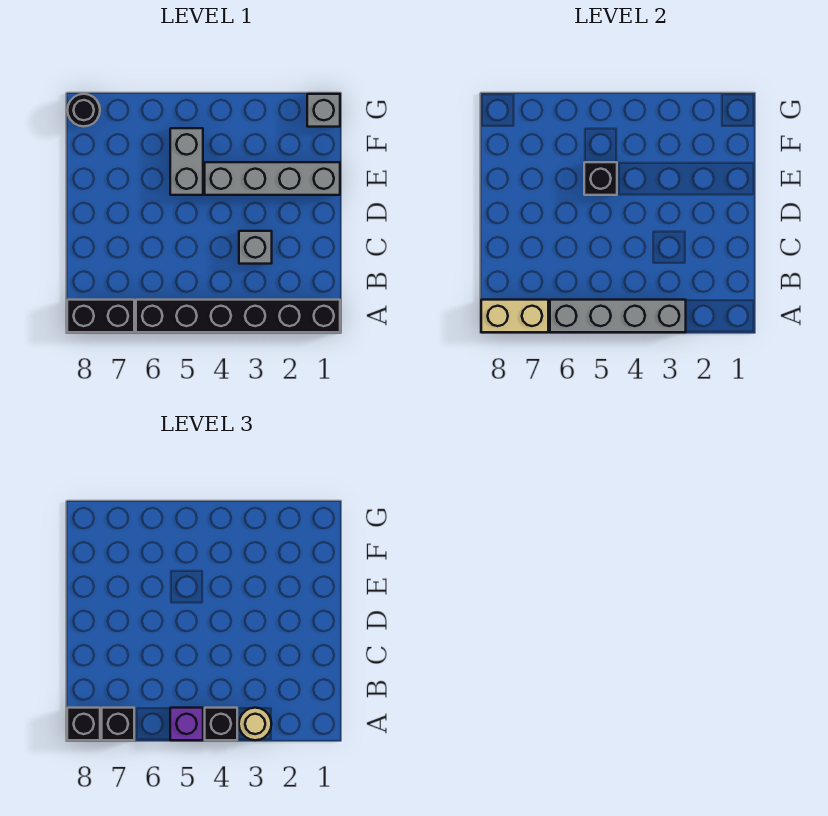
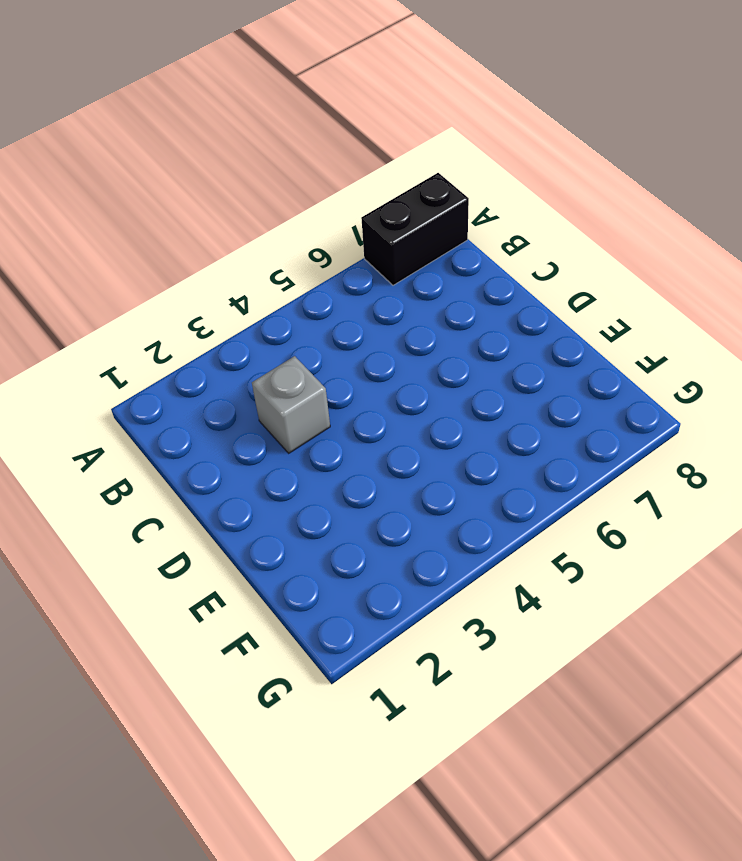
none -> black brick A1:A6 level 1
none -> grey brick E1:E4 level 1
none -> grey brick E5:F5 level 1

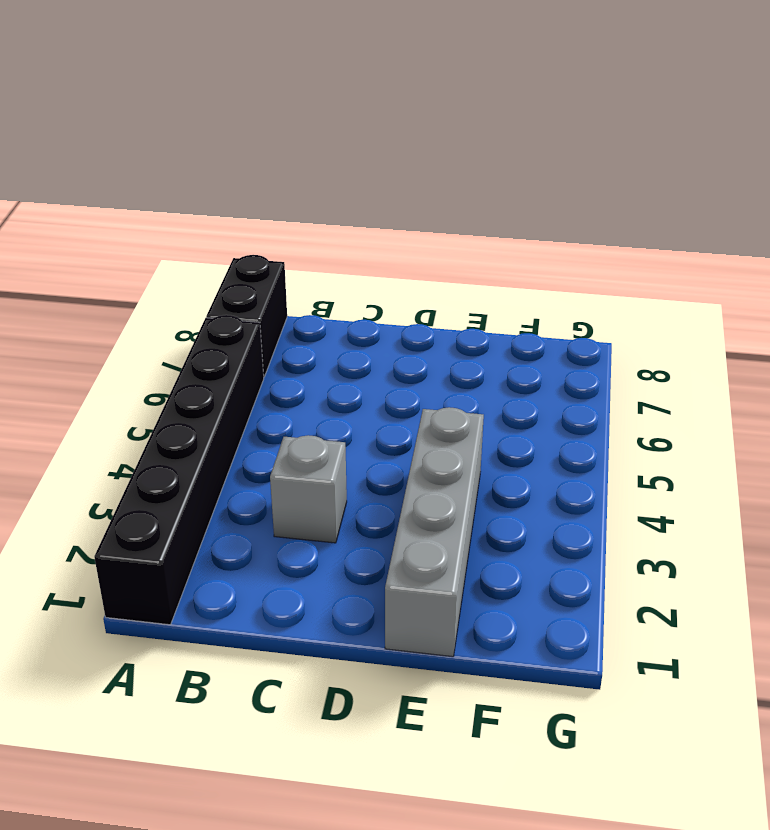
none -> grey brick E5:F5 level 1
none -> grey brick G1 level 1
none -> black round brick G8 level 1

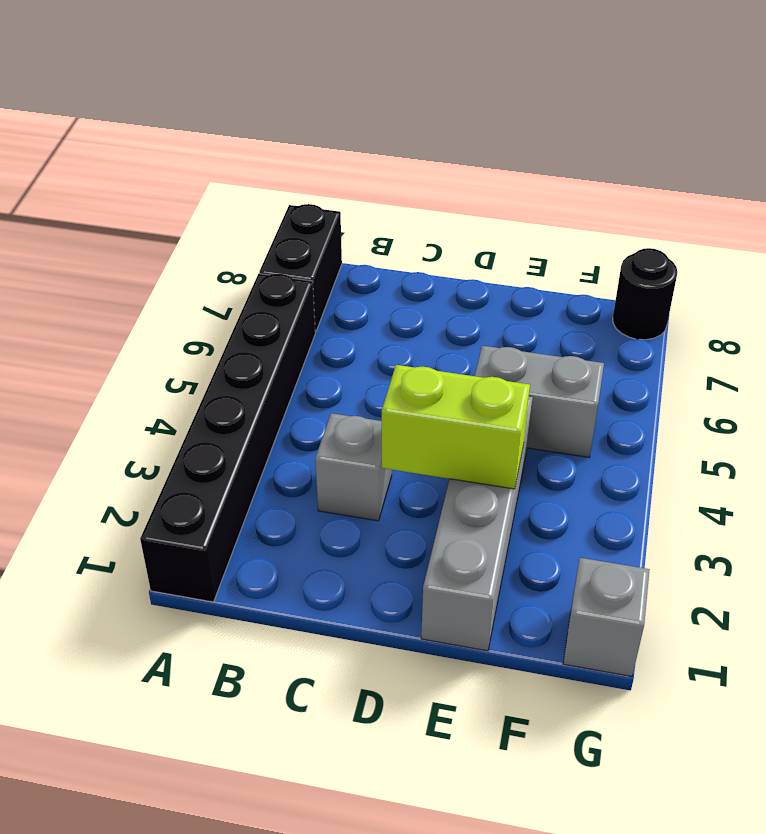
lime brick D3:E3 level 2 -> none
none -> grey brick A3:A6 level 2
none -> tan brick A7:A8 level 2
none -> black brick E5 level 2

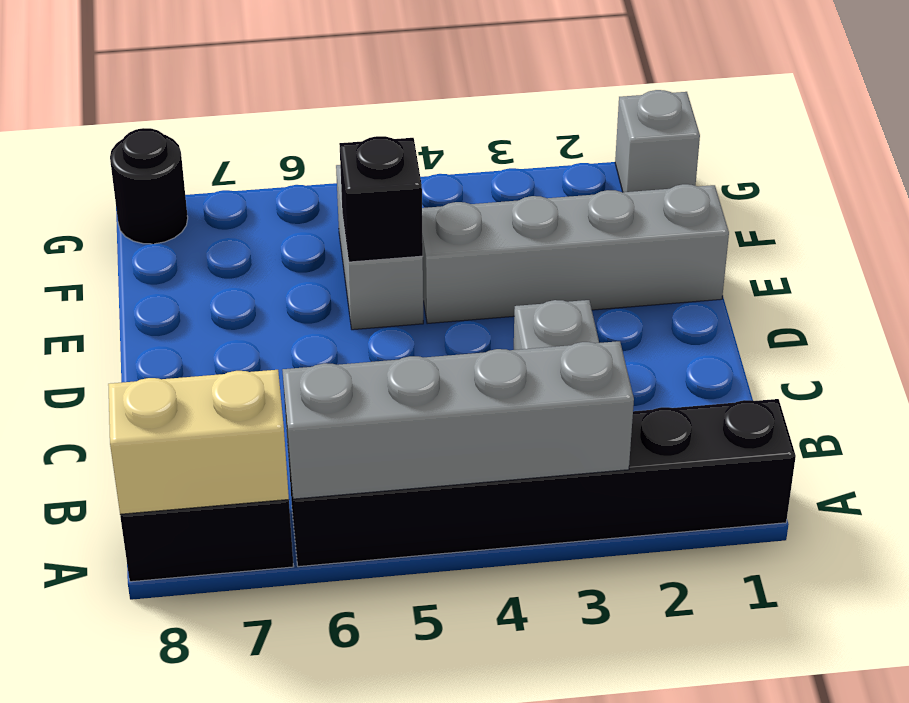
none -> tan round brick A3 level 3
none -> black brick A4 level 3
none -> purple brick A5 level 3

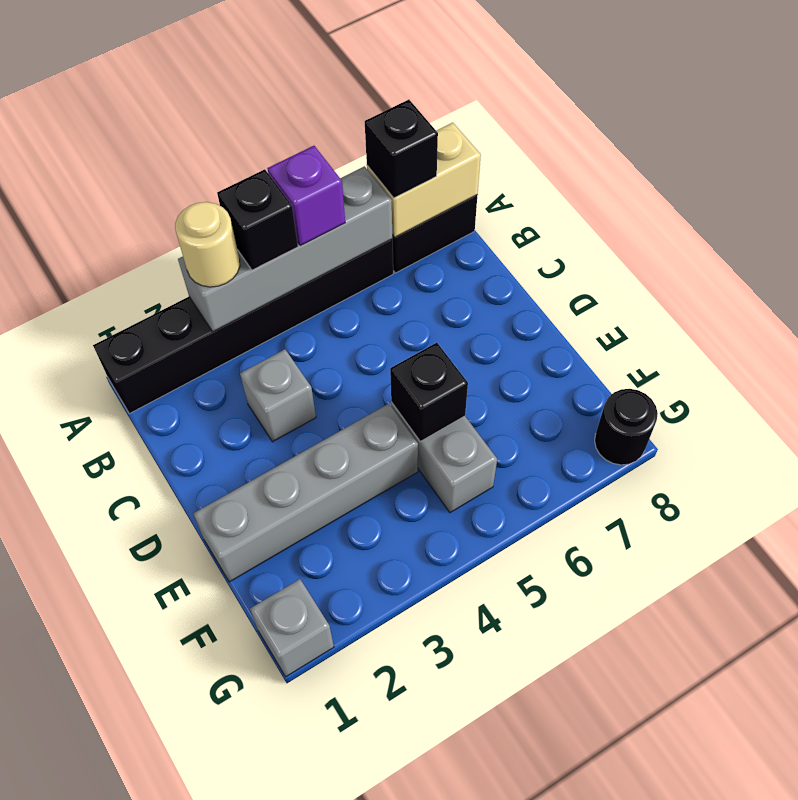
none -> black brick A8 level 3

